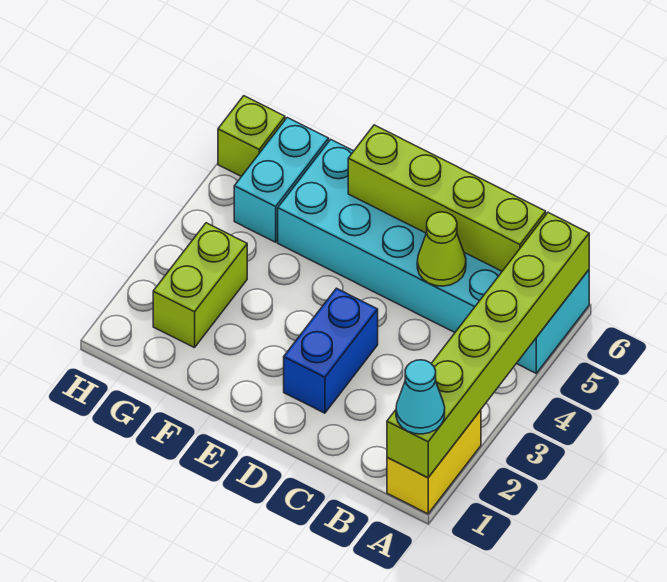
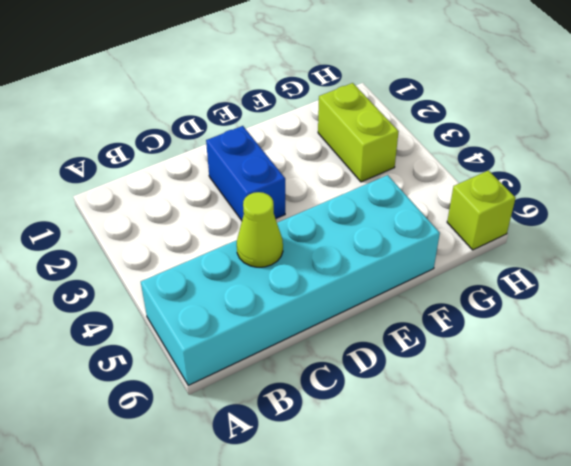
none -> yellow brick A1:A2 level 1
none -> cyan brick G5:G6 level 1

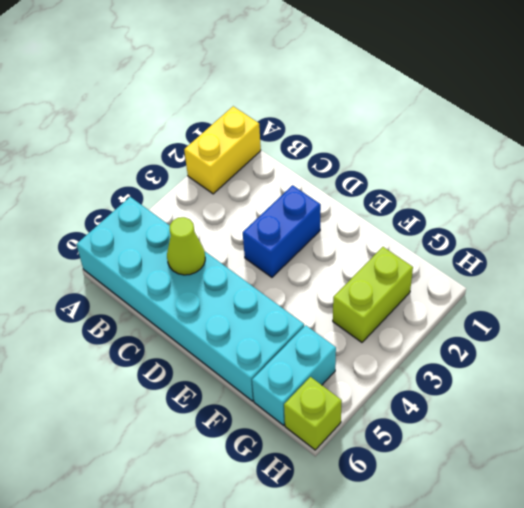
none -> lime brick A1:A6 level 2
none -> lime brick B6:E6 level 2

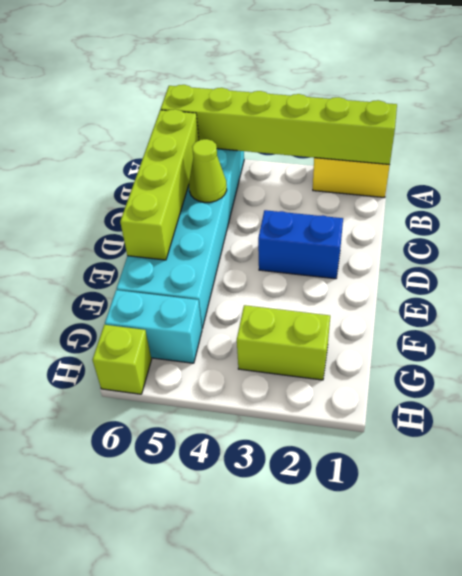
none -> cyan cone A1 level 3

